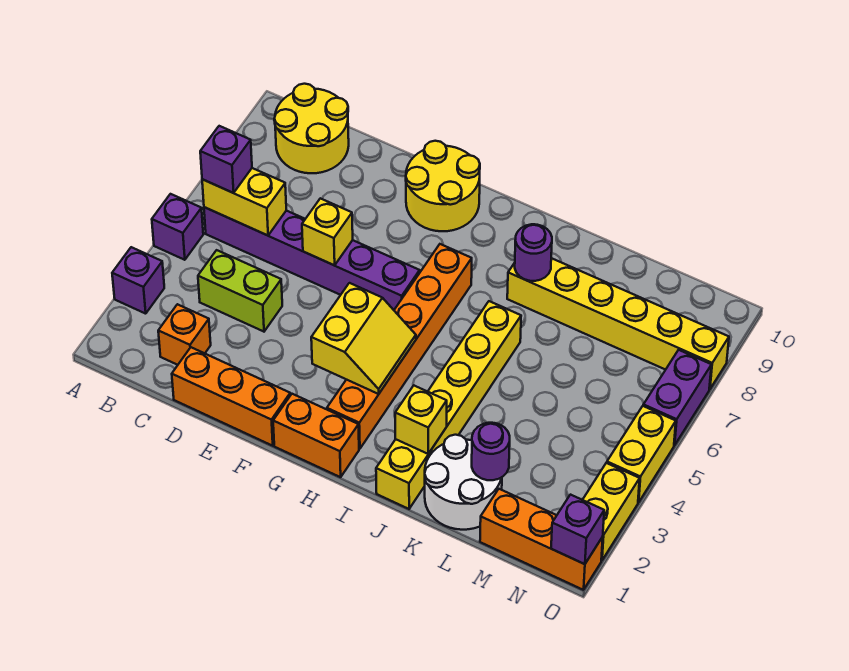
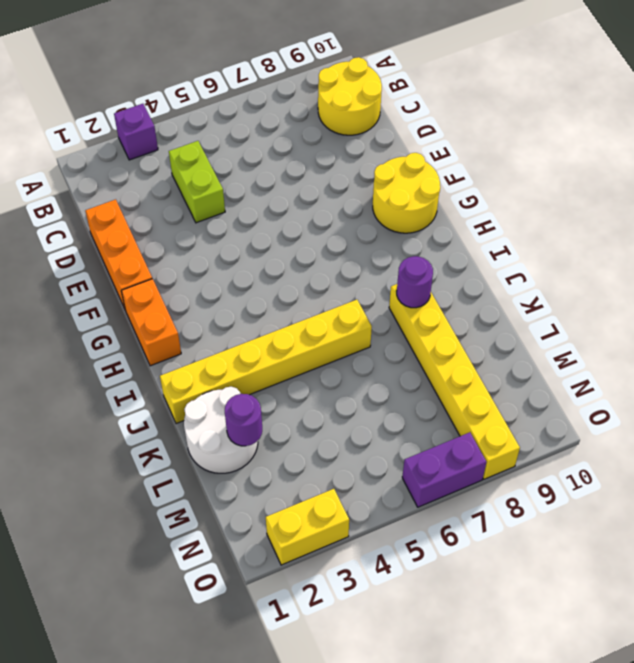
none -> purple brick A5 level 1
none -> purple brick B6:G6 level 1
none -> orange brick C2 level 1

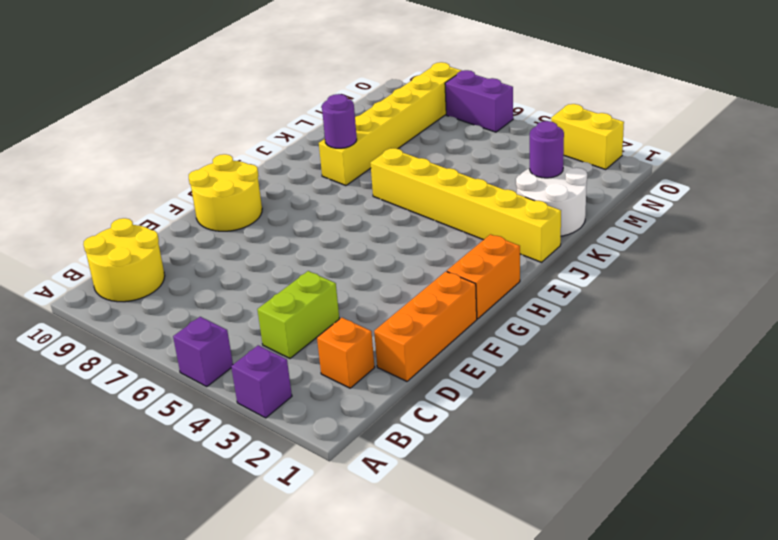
none -> purple brick B6:G6 level 1
none -> orange brick H2:H7 level 1
none -> orange brick M1:O1 level 1

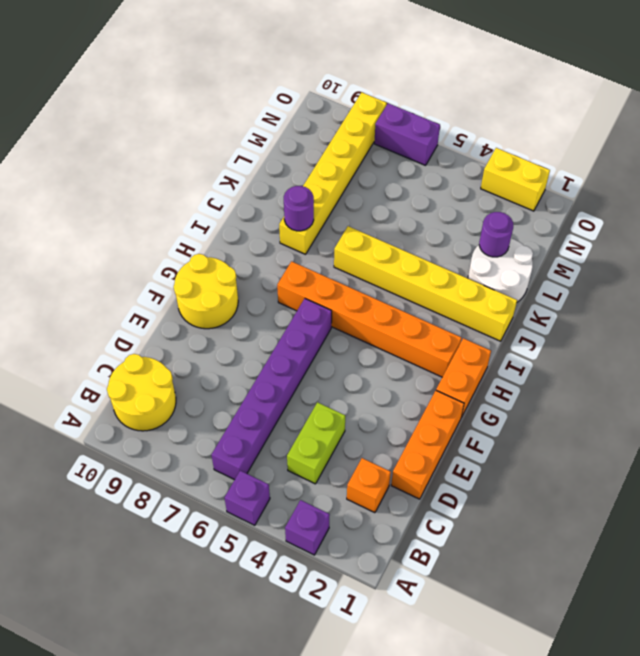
none -> orange brick M1:O1 level 1
none -> yellow brick O4:O5 level 1
none -> yellow brick B6:C6 level 2

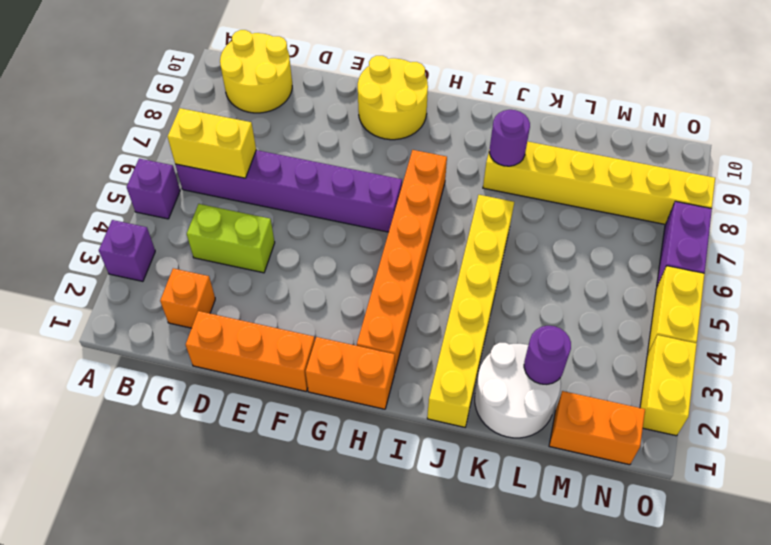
orange brick M1:N1 level 1 -> orange brick M1:O1 level 1
none -> yellow brick E6 level 2
none -> yellow slope G3:H4 level 2 top G
none -> yellow brick J2 level 2

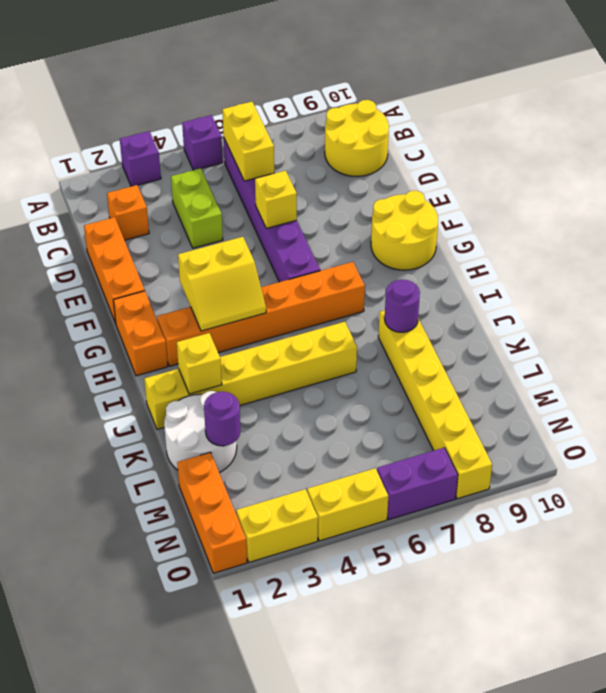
none -> purple brick O1 level 2
none -> purple brick B6 level 3

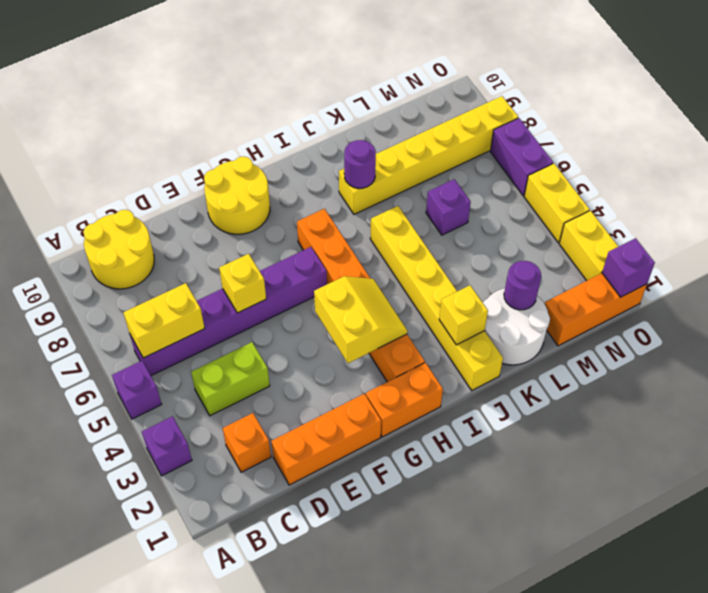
purple brick L6 level 1 -> purple brick B6 level 3

